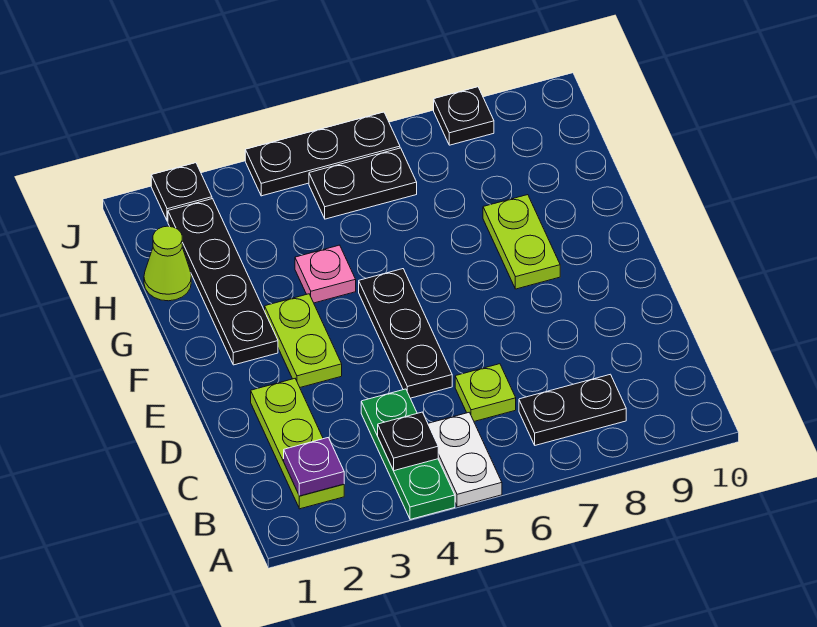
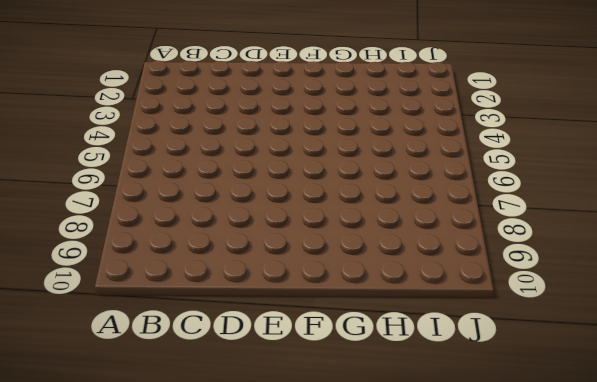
none -> green plate A4:C4 level 1
none -> white plate A5:B5 level 1
none -> lime plate B2:D2 level 1

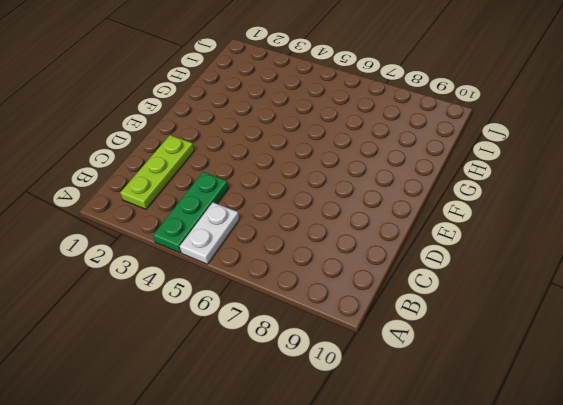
none -> black plate B7:B8 level 1
none -> lime plate C6 level 1
none -> black plate D5:F5 level 1

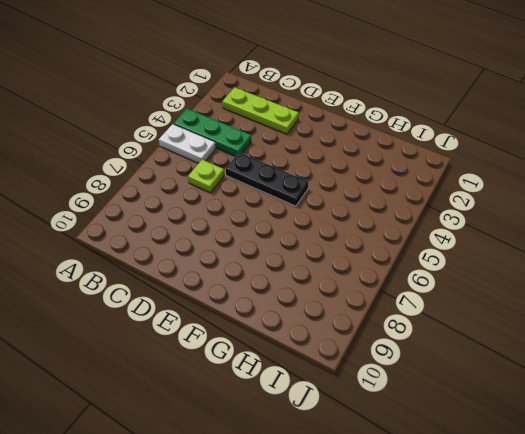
none -> black plate B7:B8 level 1
none -> lime plate E3:F3 level 1
none -> black plate F2:I2 level 1

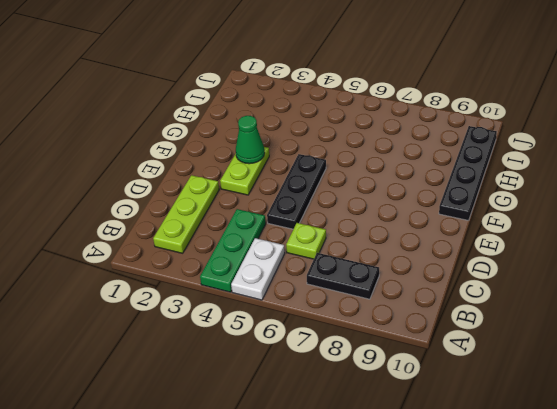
green cone F3 level 2 -> none
black plate F10:I10 level 1 -> black plate F2:I2 level 1
none -> lime plate F8:G8 level 1
none -> pink plate G4 level 1
none -> lime cone H1 level 1

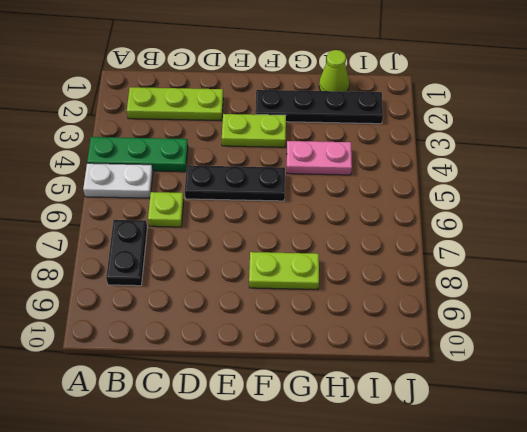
pink plate G4:H4 level 1 -> pink plate G4 level 1
none -> black plate I5:I6 level 1
none -> black plate J2 level 1
none -> black plate J4:J6 level 1

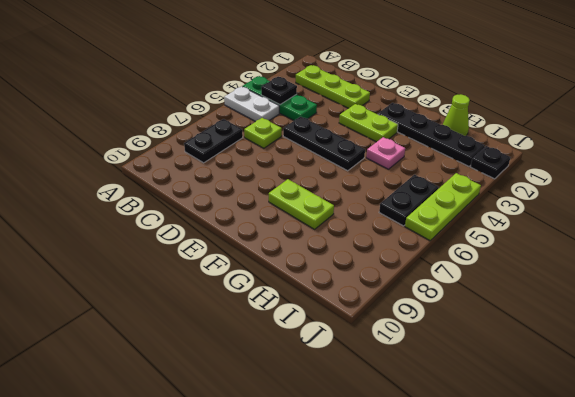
lime plate J4:J6 level 1 -> black plate J4:J6 level 1
none -> black plate J8 level 1
none -> purple plate B2 level 2

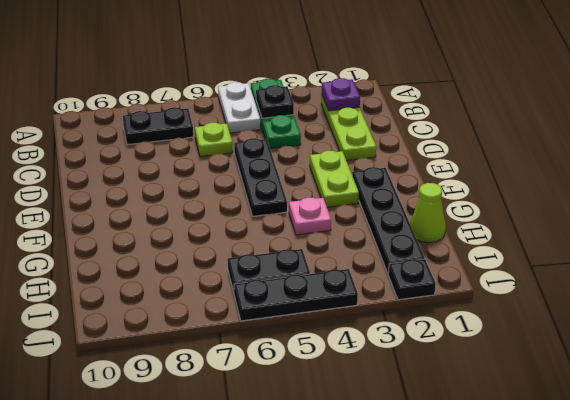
none -> lime plate F8:G8 level 1
none -> black plate J8 level 1

